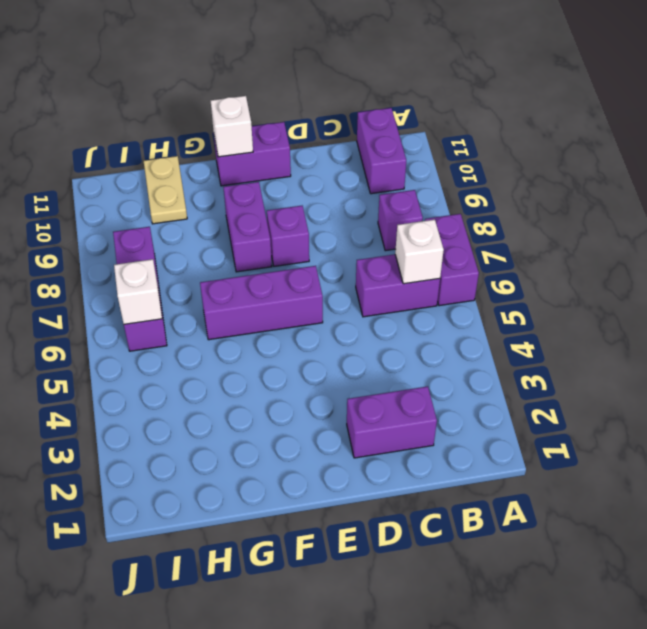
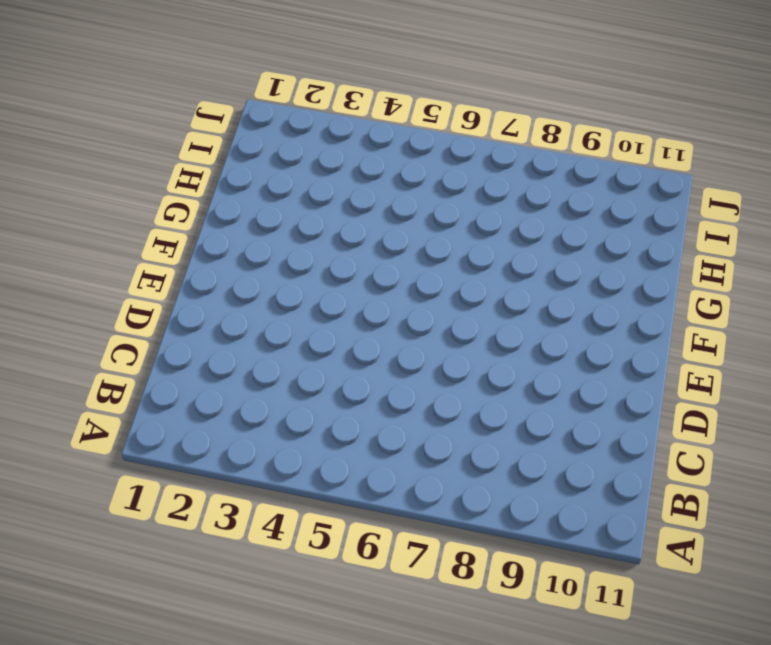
none -> purple brick A6:A7 level 1
none -> purple brick B6:C6 level 1
none -> purple brick B8 level 1

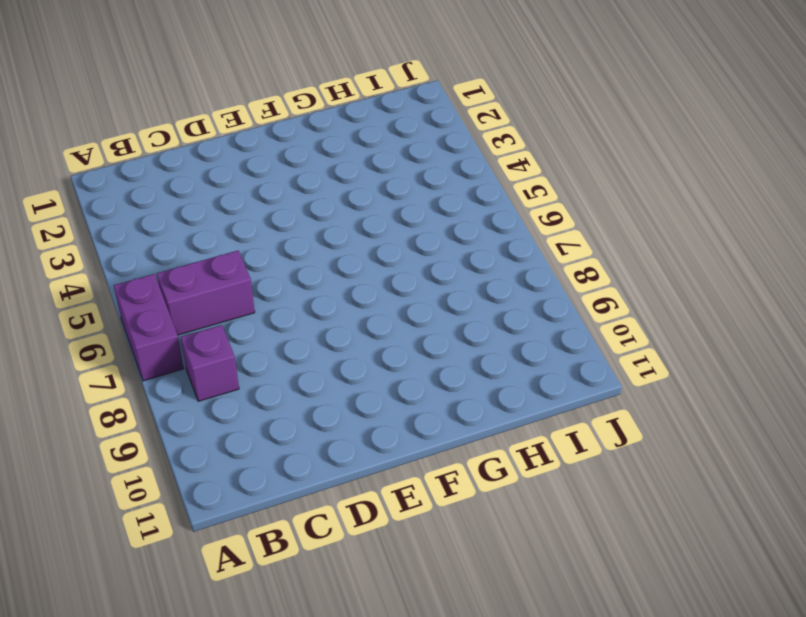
none -> purple brick B10:B11 level 1
none -> purple brick C2:D2 level 1
none -> purple brick E6:G6 level 1

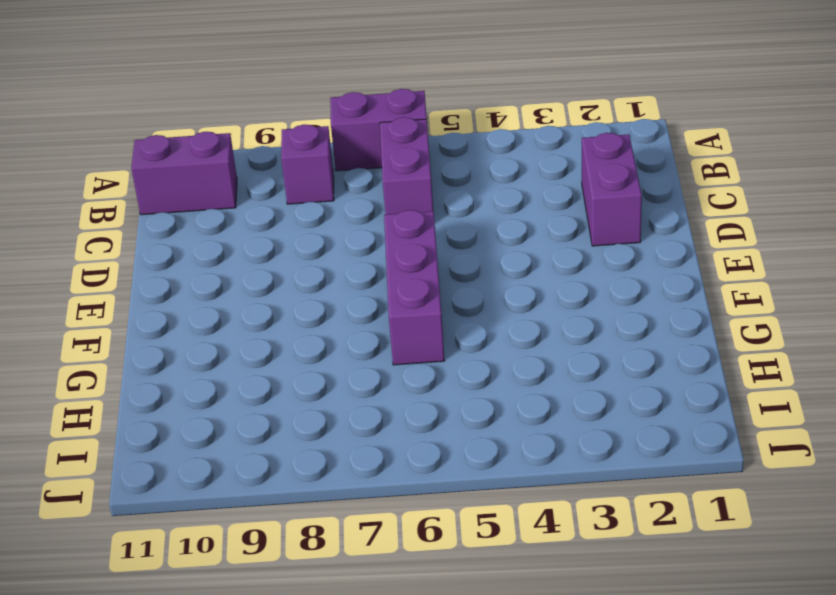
none -> purple brick E8 level 1
none -> purple brick E11:F11 level 1
none -> purple brick F8:F9 level 1

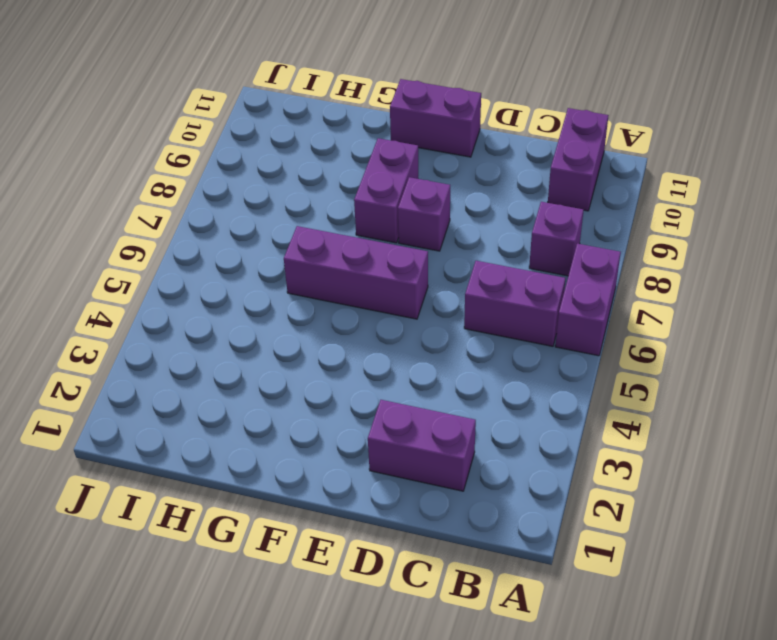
none -> tan plate H10:H11 level 1
none -> purple brick I6:I8 level 1
none -> white brick B6 level 2

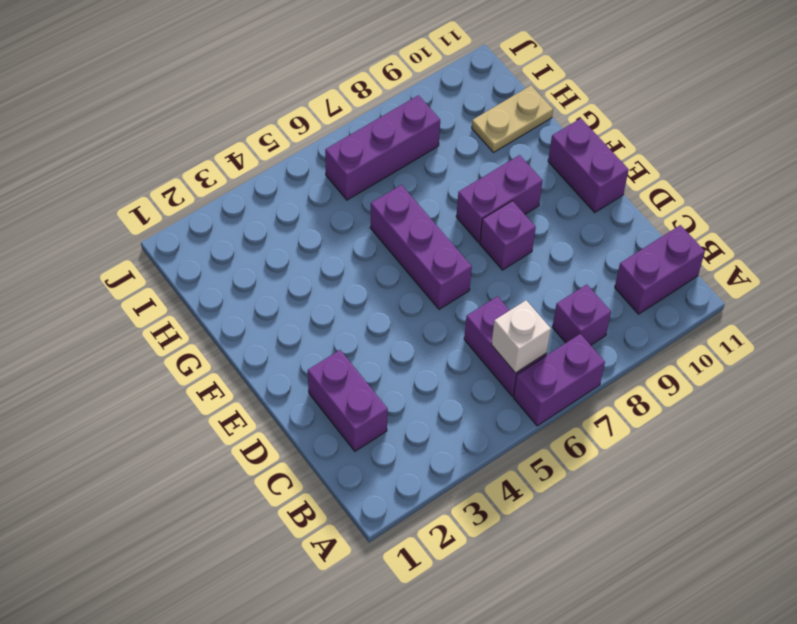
none -> white brick F11 level 2
none -> white brick I6 level 2

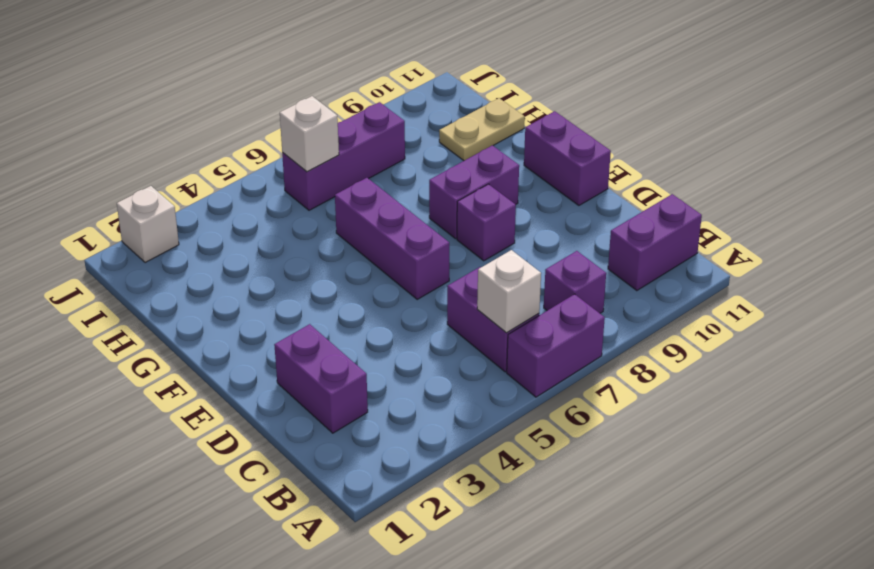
white brick J2 level 1 -> white brick F11 level 2

